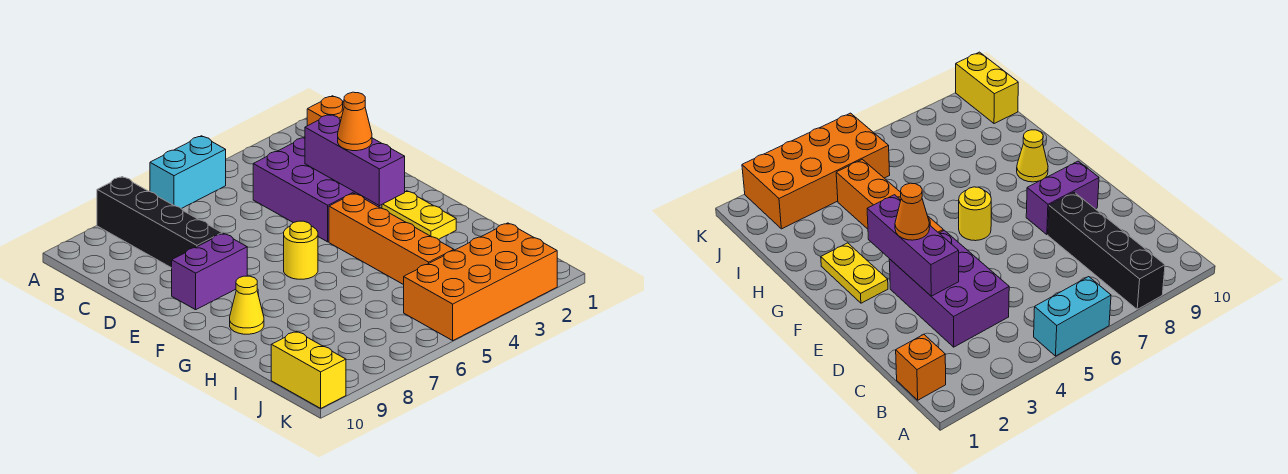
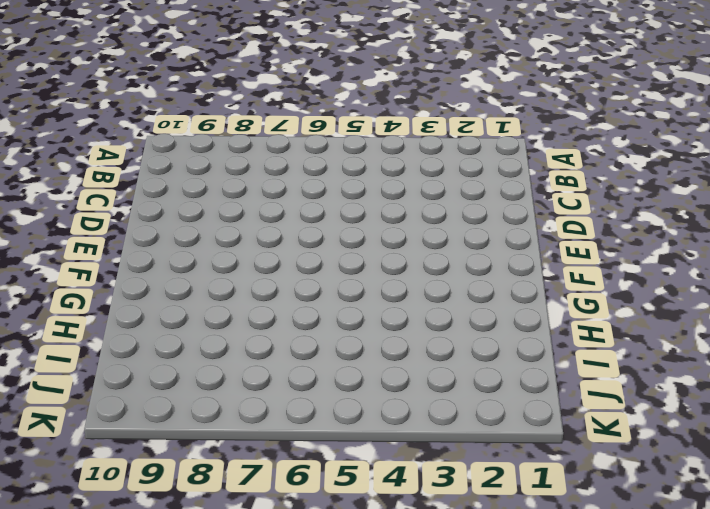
none -> cyan brick A5:A6 level 1
none -> black brick A8:D8 level 1
none -> orange brick B1 level 1

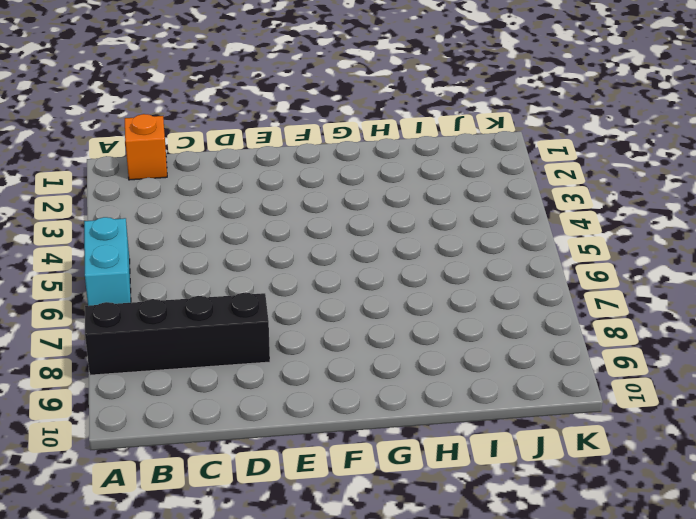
none -> purple brick C3:E4 level 1
none -> purple brick E8:E9 level 1
none -> yellow plate F2:G2 level 1

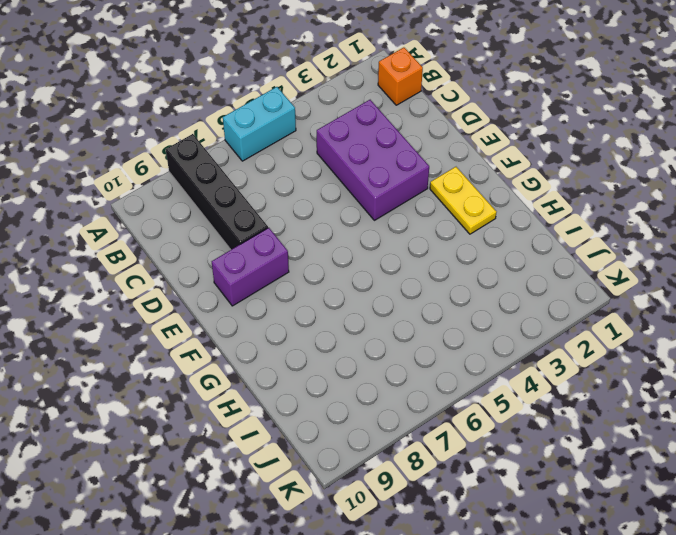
none -> orange brick F4:I4 level 1
none -> yellow round brick F6 level 1
none -> yellow cone G9 level 1

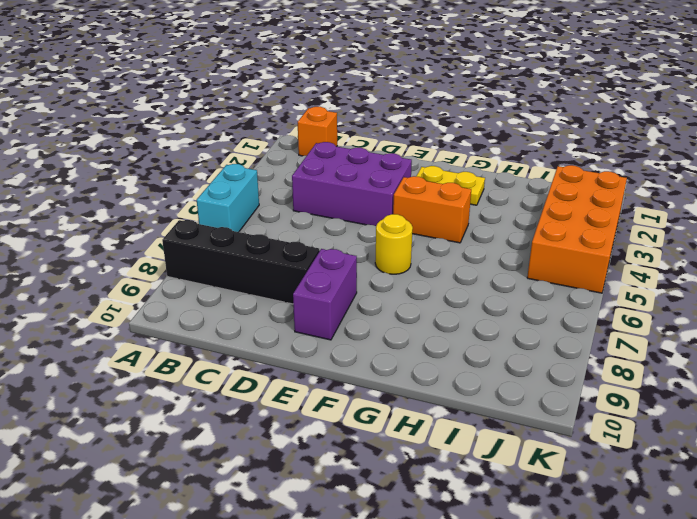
orange brick F4:G4 level 1 -> orange brick F4:I4 level 1
none -> yellow cone G9 level 1
none -> yellow brick J10:K10 level 1
none -> purple brick D3:F3 level 2

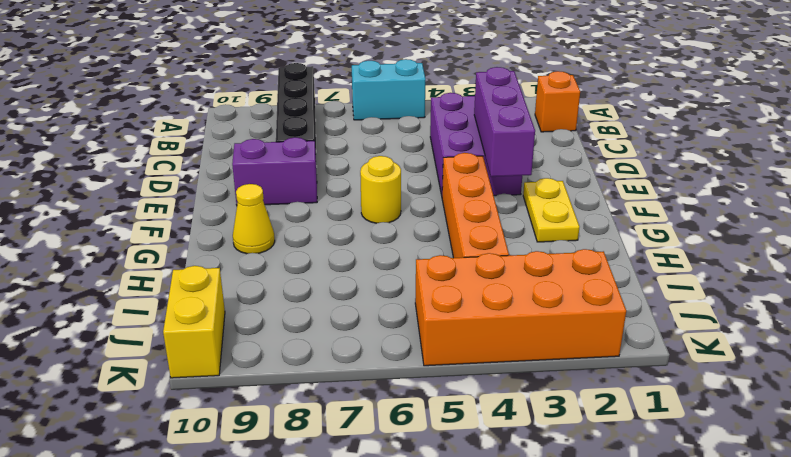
none -> orange cone E3 level 3

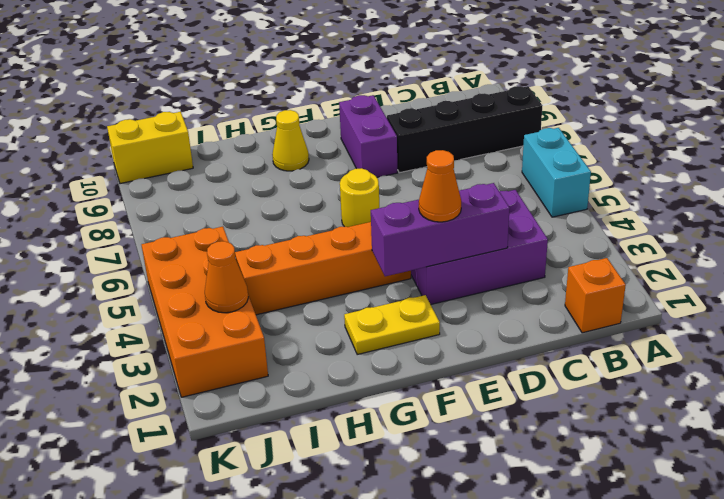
orange cone J3 level 2 -> none

